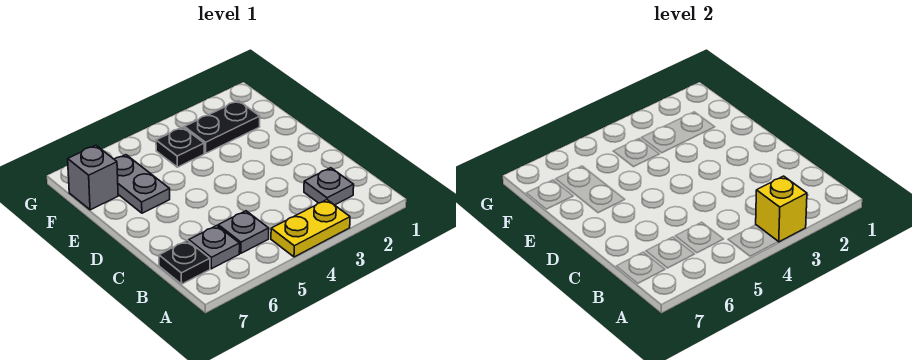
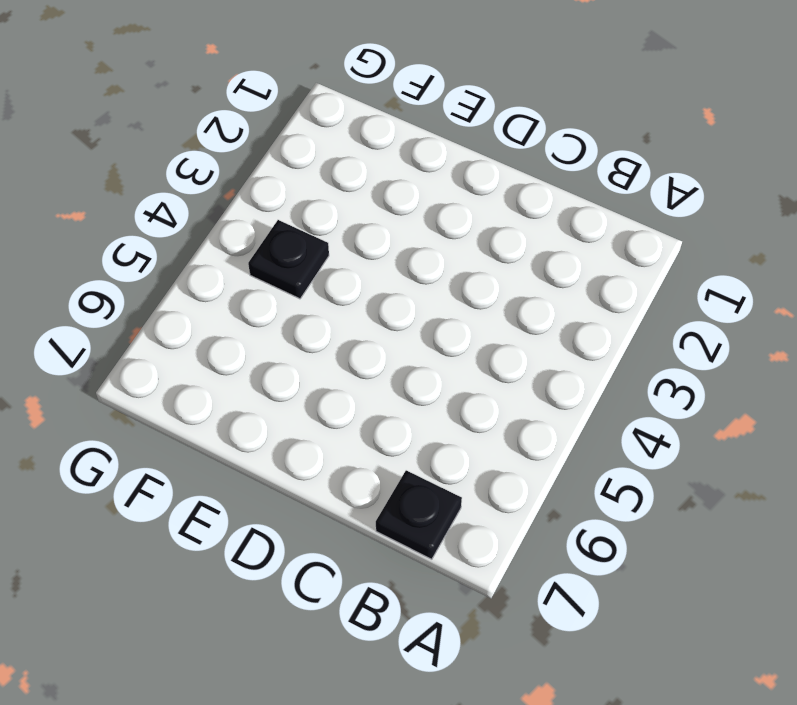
none -> yellow plate A3:A4 level 1
none -> grey plate B2 level 1

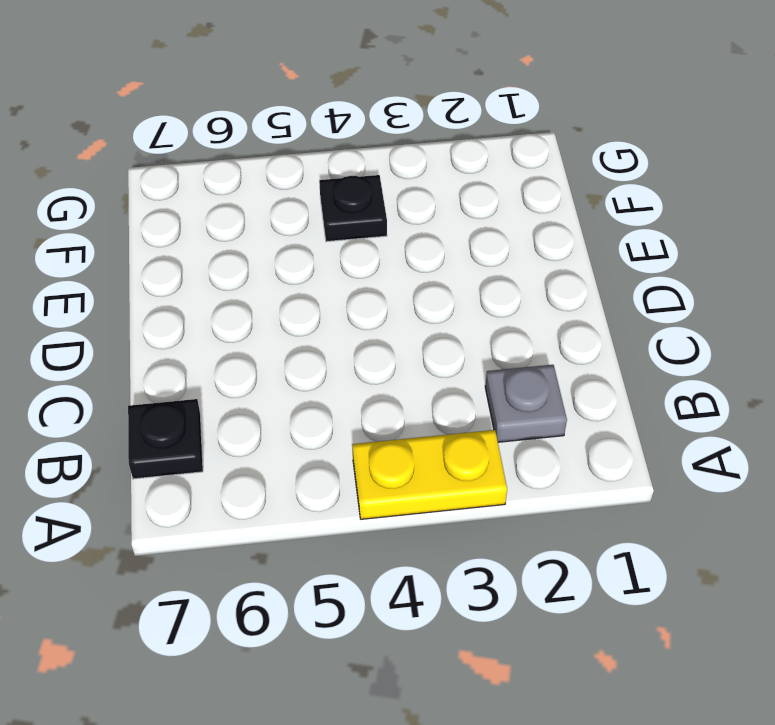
none -> grey plate B5 level 1
none -> grey plate B6 level 1

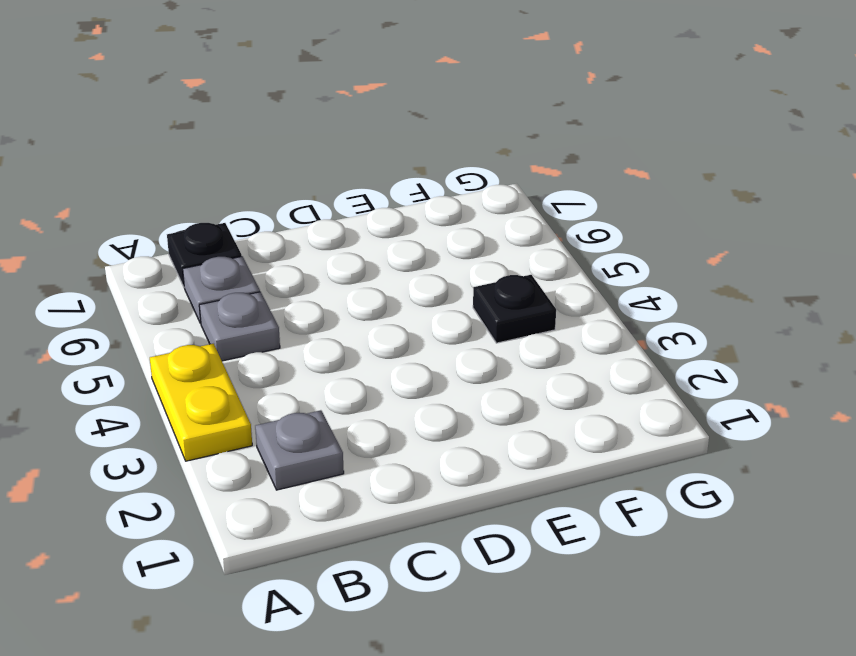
none -> grey plate E6:F6 level 1
none -> black plate F2:F3 level 1

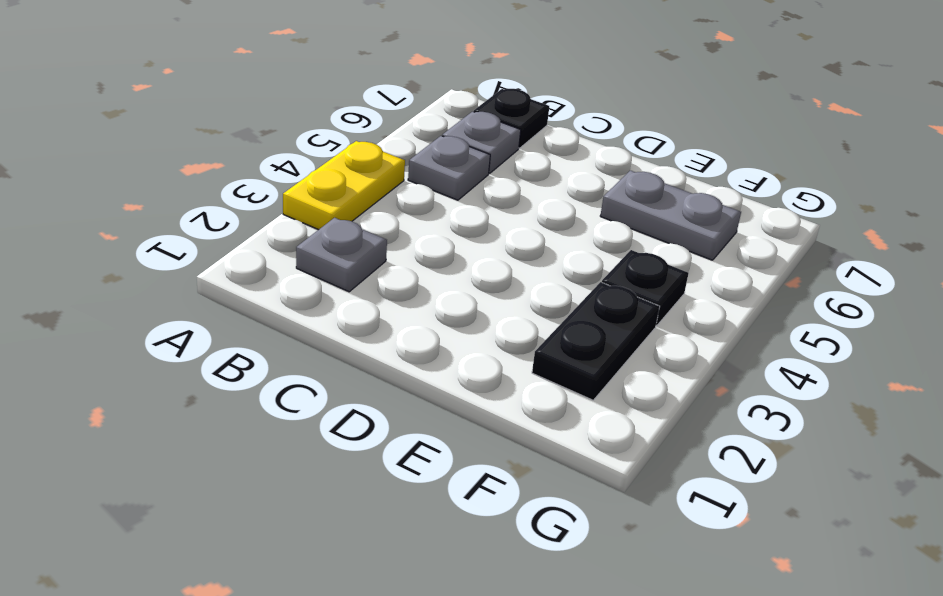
none -> grey brick F7 level 1
none -> yellow brick A3 level 2

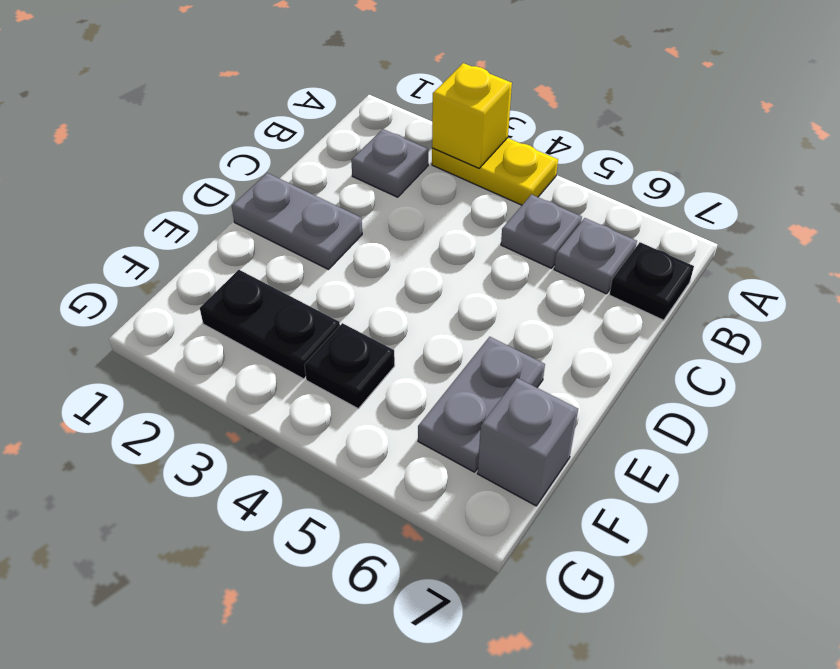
grey plate D1:D2 level 1 -> none

